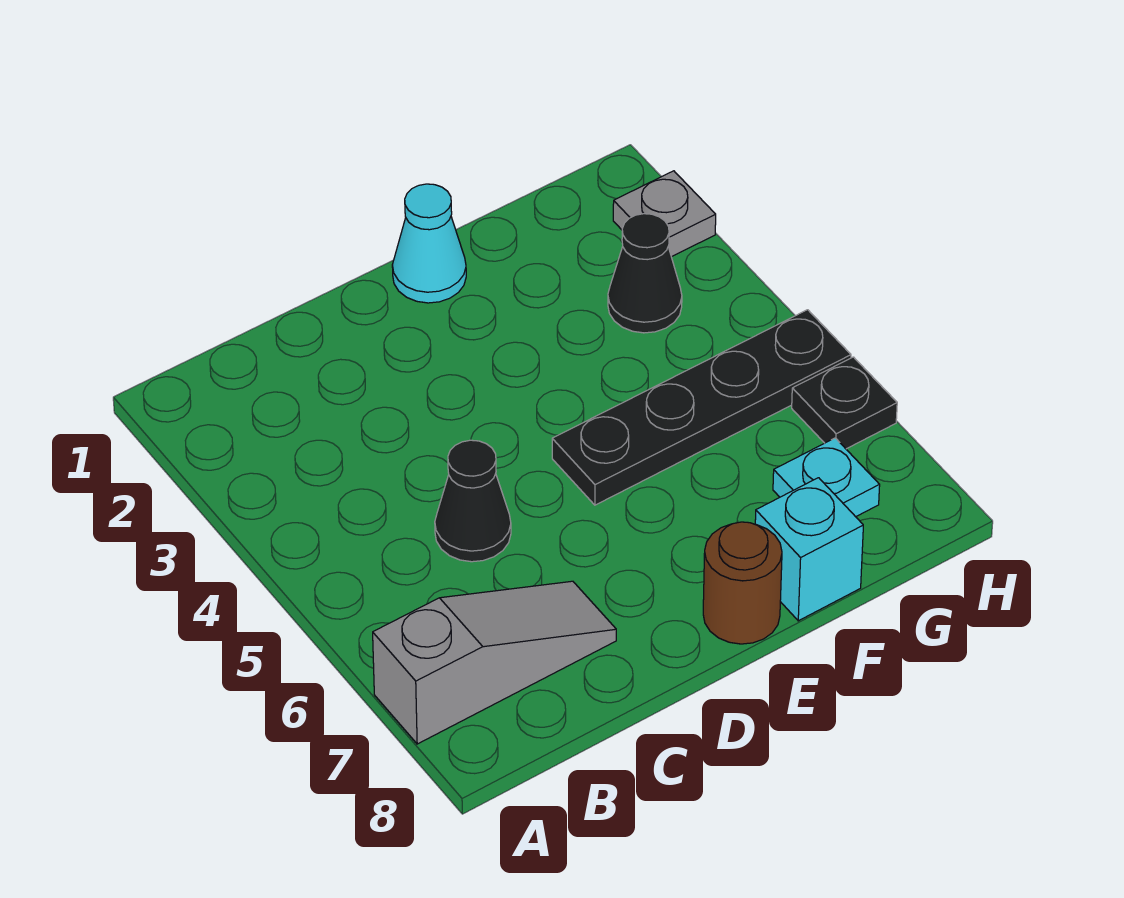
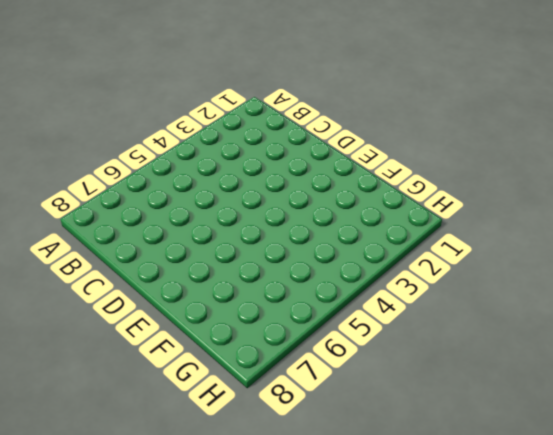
none -> grey slope A7:C7 level 1 top A
none -> black cone C5 level 1

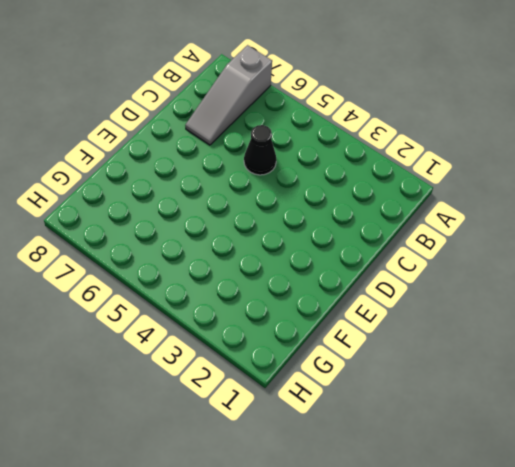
none -> cyan cone E1 level 1
none -> black plate E5:H5 level 1

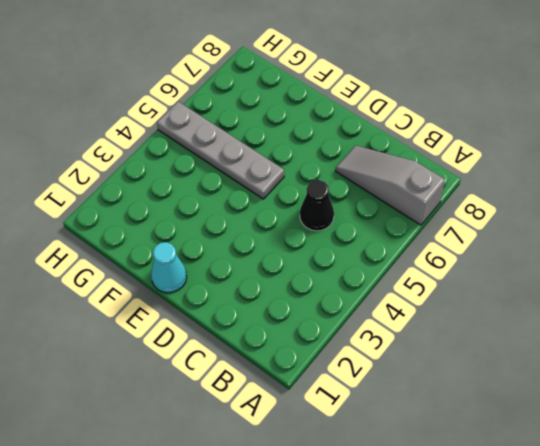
grey plate E5:H5 level 1 -> black plate E5:H5 level 1
none -> brown round brick E8 level 1
none -> cyan brick F8 level 1

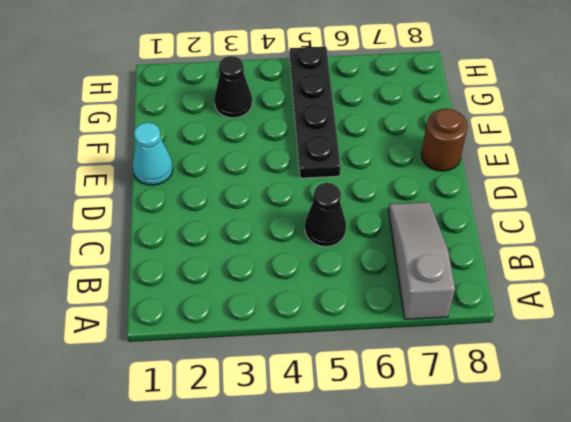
none -> cyan brick F8 level 1
none -> cyan plate G7 level 1

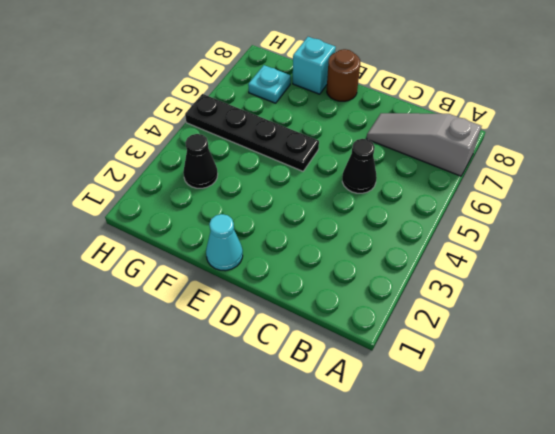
none -> grey plate H2 level 1
none -> black plate H6 level 1

